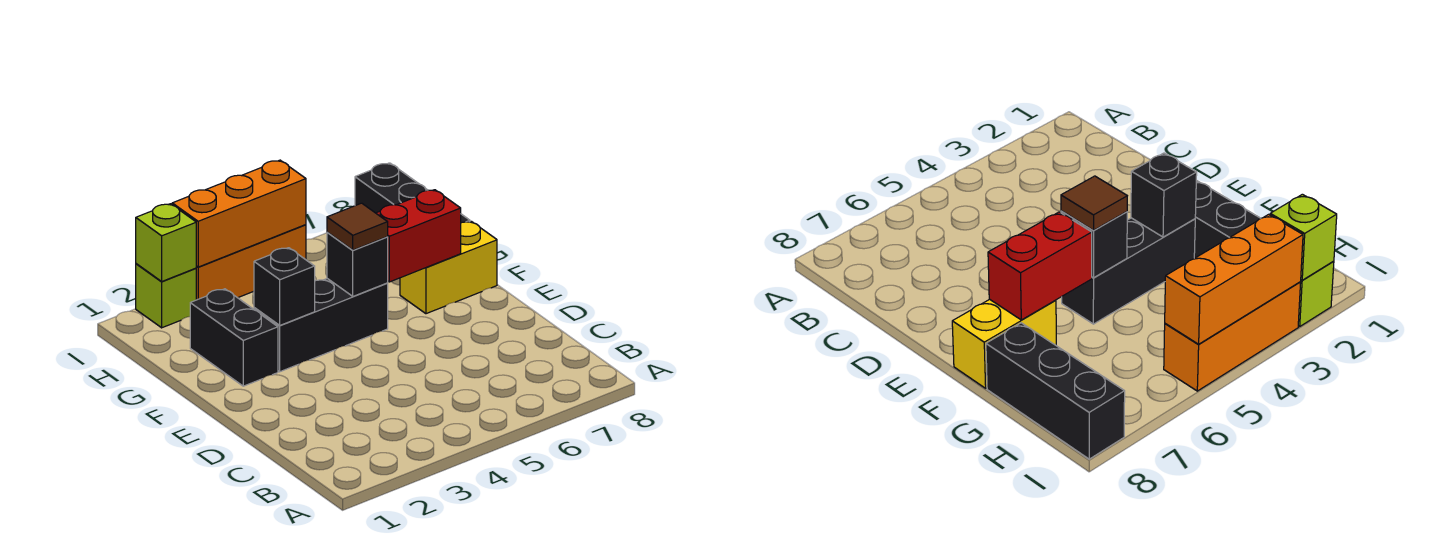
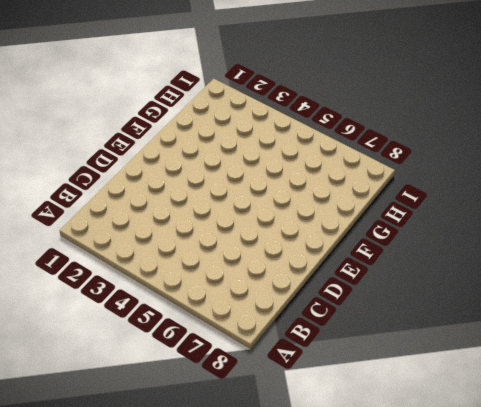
none -> black brick F2:G2 level 1
none -> black brick F3:F5 level 1
none -> yellow brick F7:F8 level 1

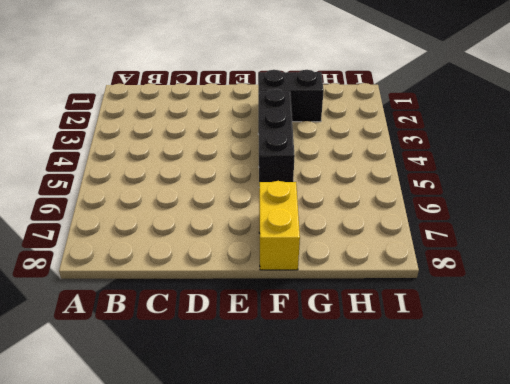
none -> black brick G8:I8 level 1
none -> lime brick I2 level 1
none -> orange brick I3:I5 level 1

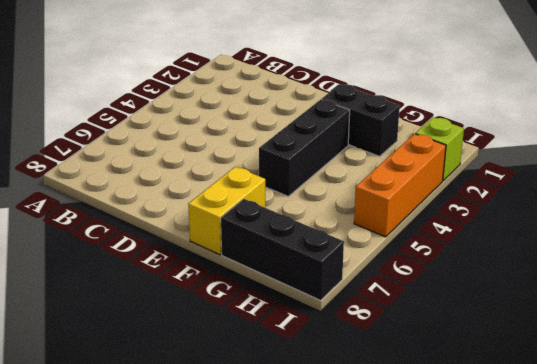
none -> black brick F3 level 2
none -> black brick F5 level 2
none -> red brick F6:F7 level 2

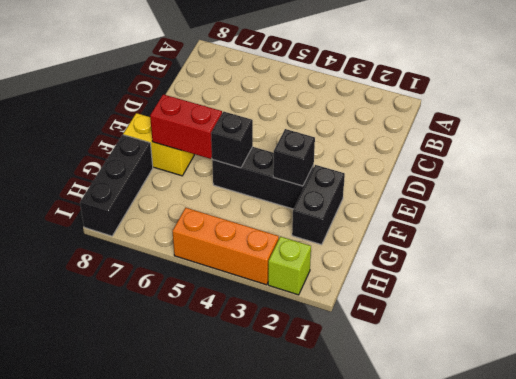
none -> lime brick I2 level 2
none -> orange brick I3:I5 level 2
none -> brown tile F5 level 3

